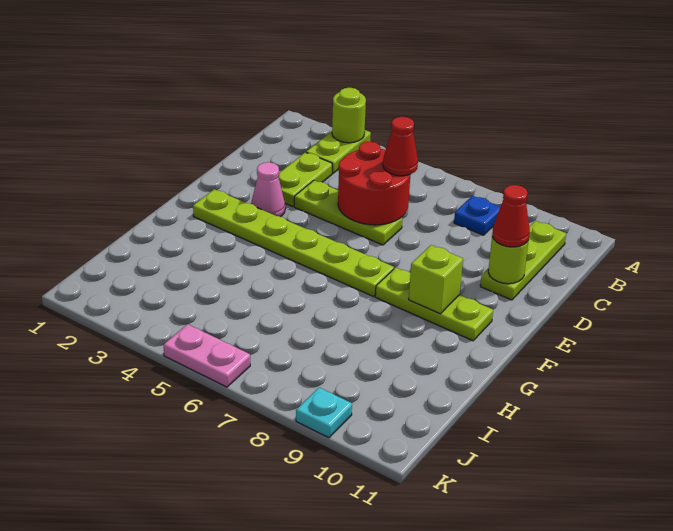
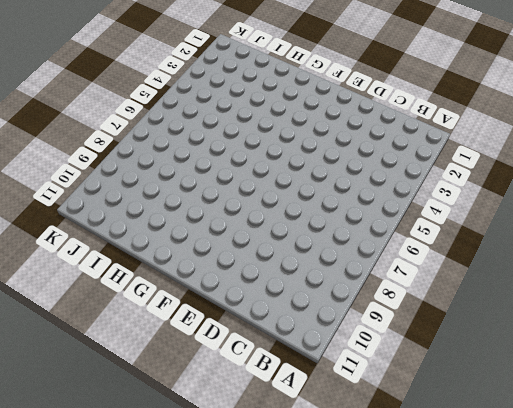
none -> lime plate A3:B3 level 1
none -> blue plate B8 level 1
none -> lime plate B10:D10 level 1

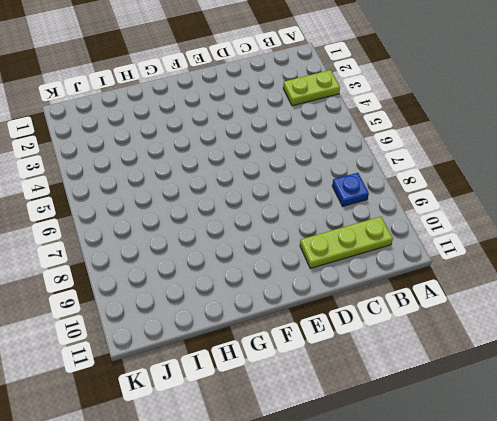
none -> lime plate C3:D3 level 1
none -> lime plate D4:D6 level 1
none -> pink cone E3 level 1

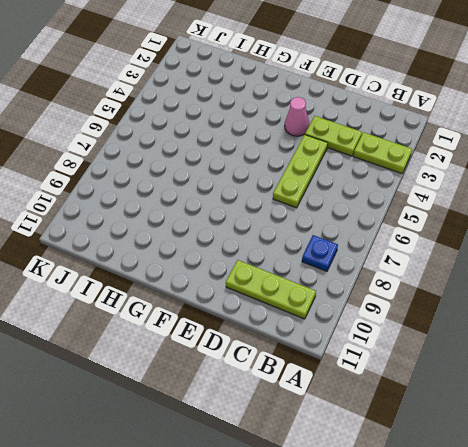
none -> lime plate F2:F7 level 1
none -> lime plate F8:F10 level 1
none -> pink plate K5:K6 level 1

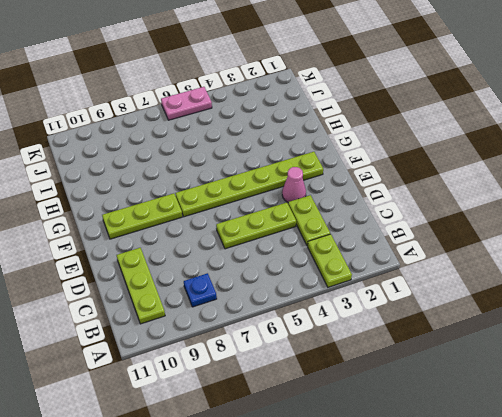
none -> cyan plate K9 level 1
none -> lime round brick A3 level 2
none -> red round brick C5:D6 level 2

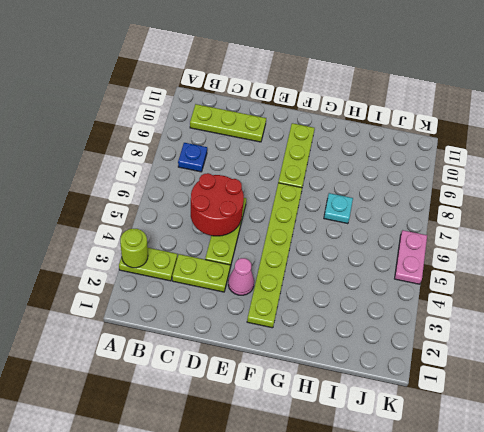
cyan plate H7 level 1 -> cyan plate K9 level 1
none -> lime round brick D10 level 2
none -> lime brick F9 level 2
none -> red cone C6 level 3

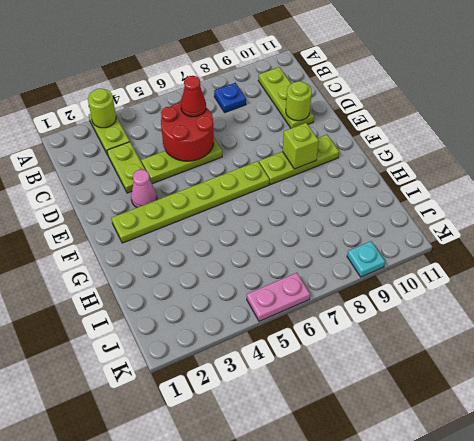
none -> red cone D10 level 3

